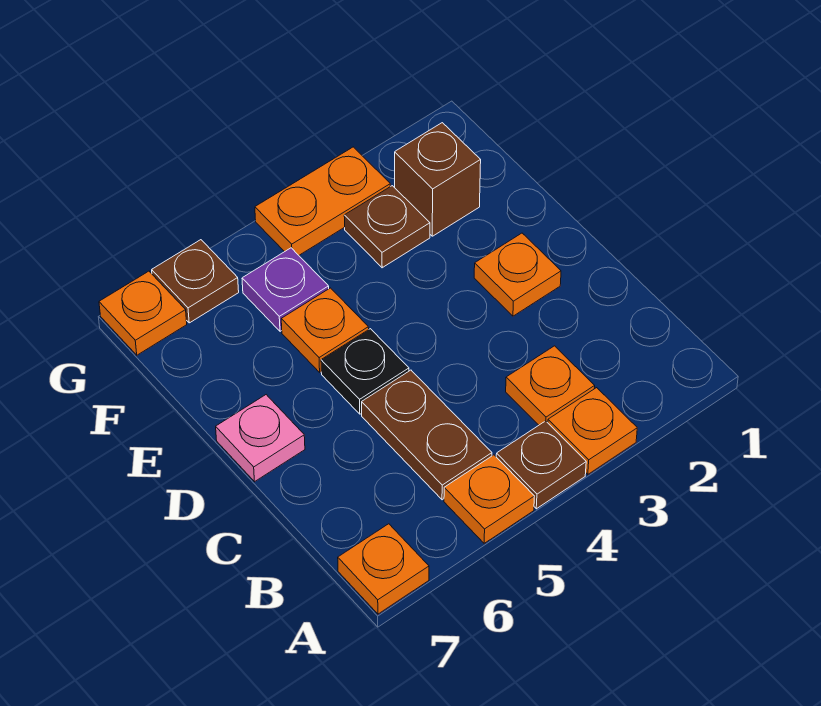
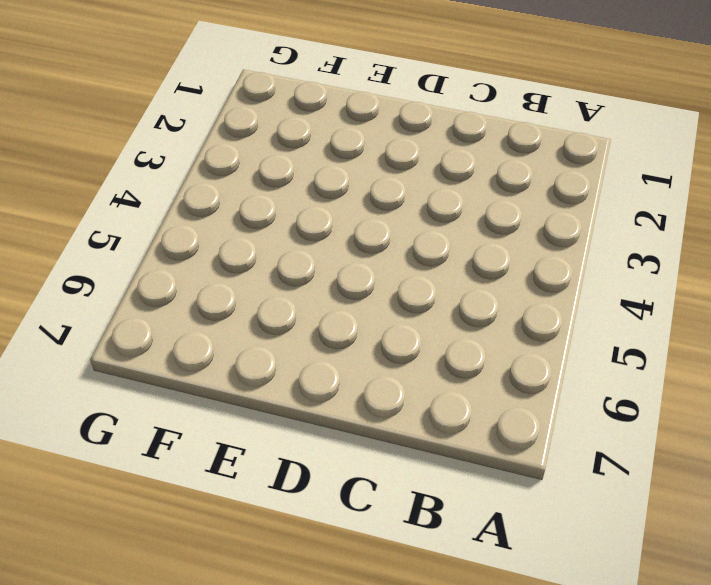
none -> orange plate A3 level 1
none -> brown plate A4 level 1
none -> orange plate A5 level 1

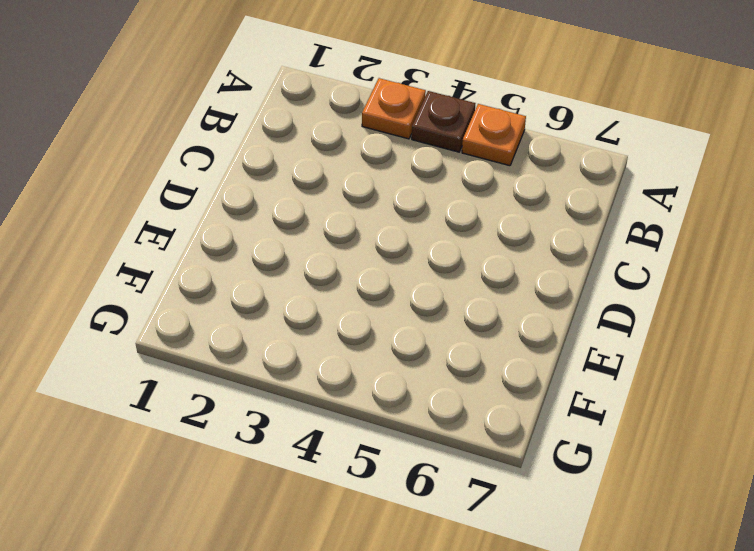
none -> orange plate A7 level 1
none -> orange plate B3 level 1
none -> brown plate B5:C5 level 1

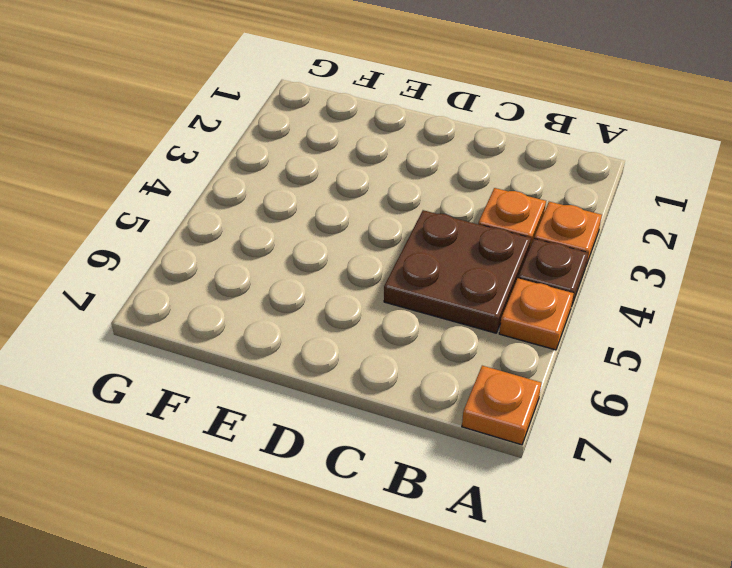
brown plate B4:C5 level 1 -> brown plate B5:C5 level 1
none -> orange plate D2 level 1
none -> black plate D5 level 1
none -> pink plate D7 level 1

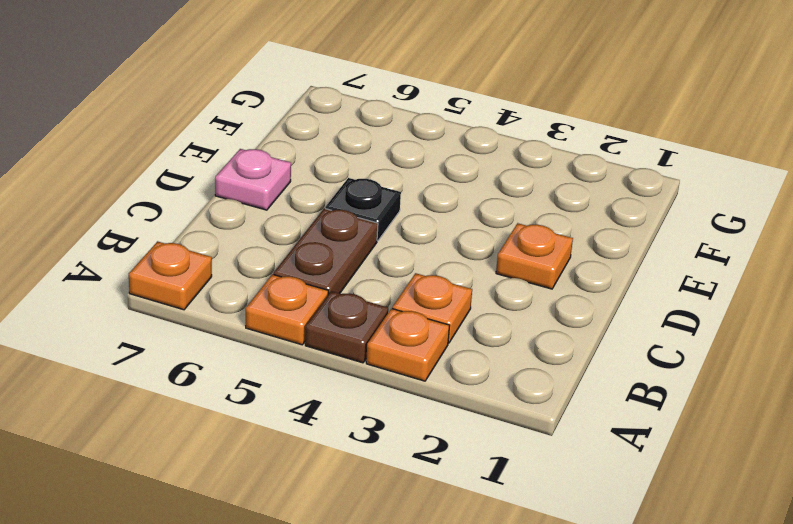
none -> orange plate E5 level 1
none -> brown brick F2 level 1
none -> brown plate F3 level 1

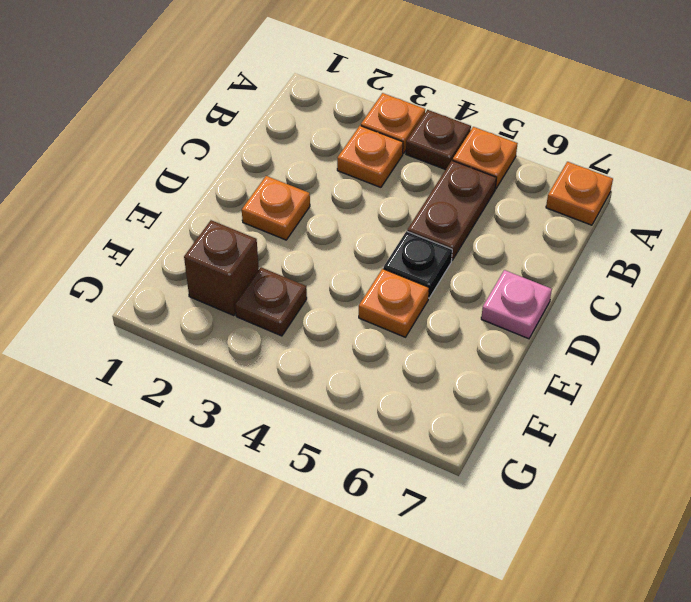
none -> purple plate F5 level 1
none -> orange plate G3:G4 level 1
none -> brown plate G6 level 1

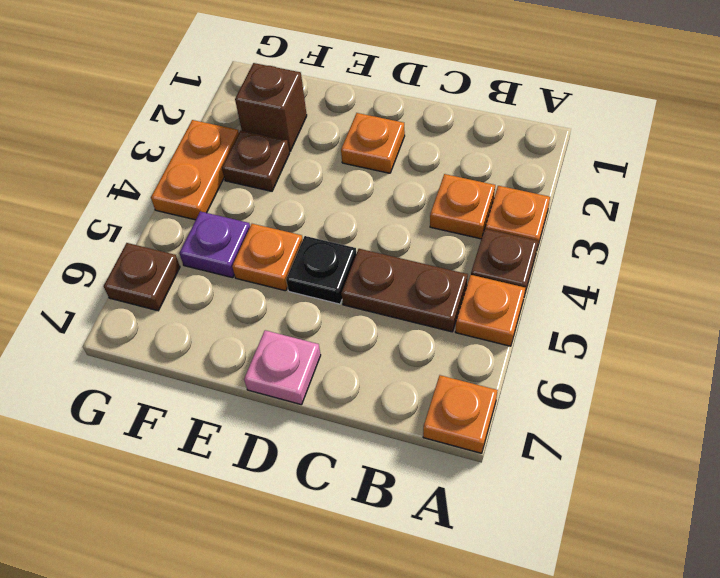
none -> orange plate G7 level 1

